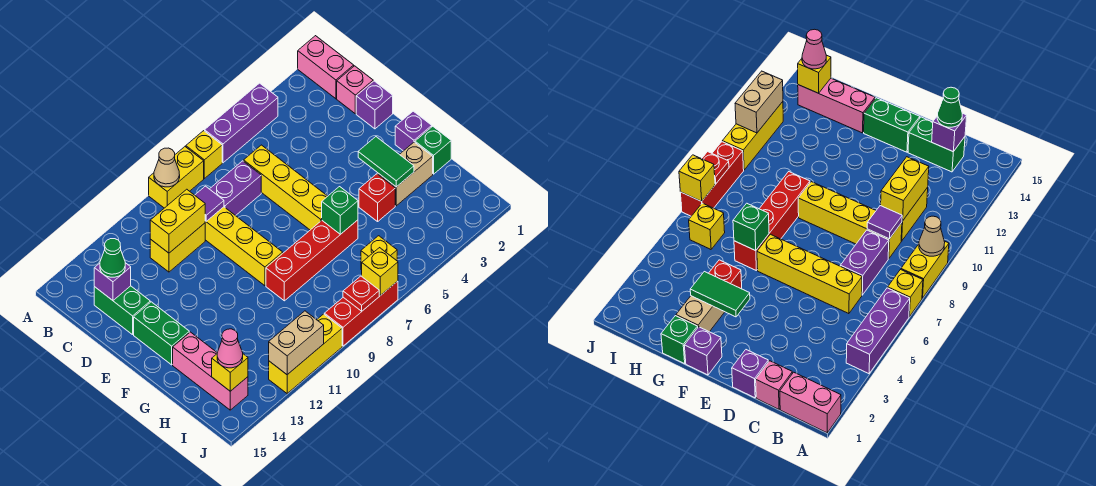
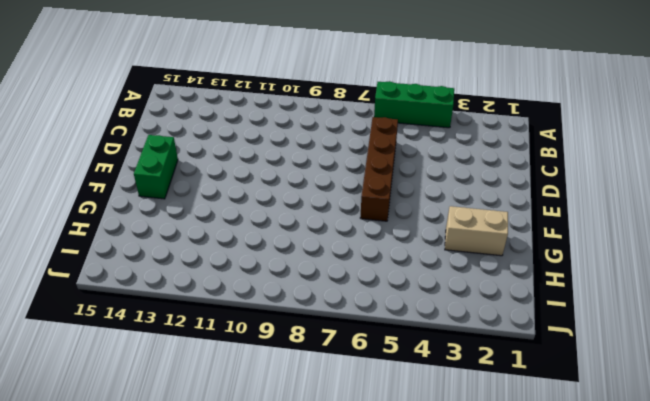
green brick A4:A6 level 1 -> purple brick A4:A6 level 1
brown brick C6:F6 level 1 -> yellow brick C6:F6 level 1
none -> pink brick A1:B1 level 1
none -> yellow brick A7 level 1
none -> yellow brick A8:A9 level 1
none -> pink brick C1 level 1

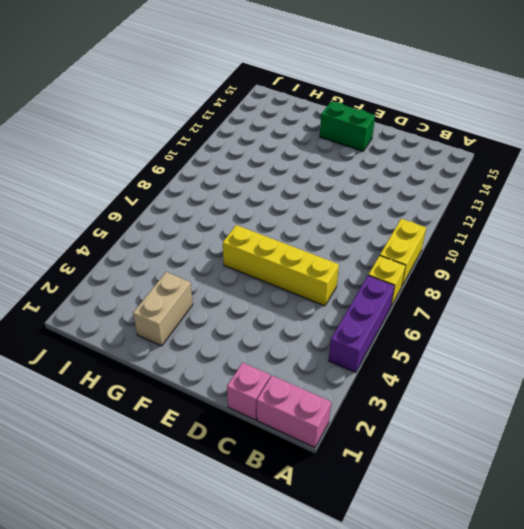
none -> purple brick C7:C8 level 1
none -> yellow brick C9:F9 level 1
none -> yellow brick C10:C11 level 1
none -> green brick C14:D14 level 1

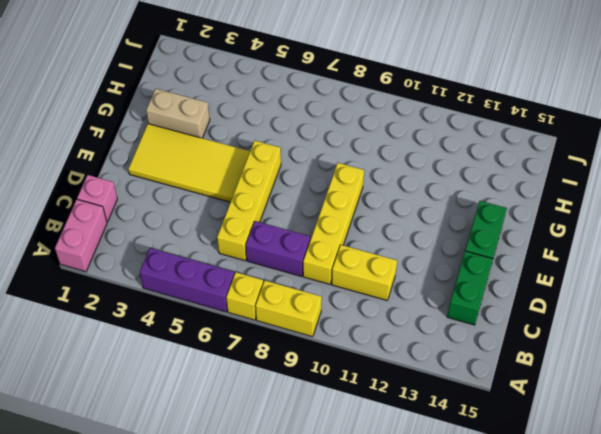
yellow tile E2:F5 level 1 -> none
none -> purple brick D1 level 1
none -> purple brick F1 level 1
none -> green brick G1 level 1
none -> red brick G4 level 1

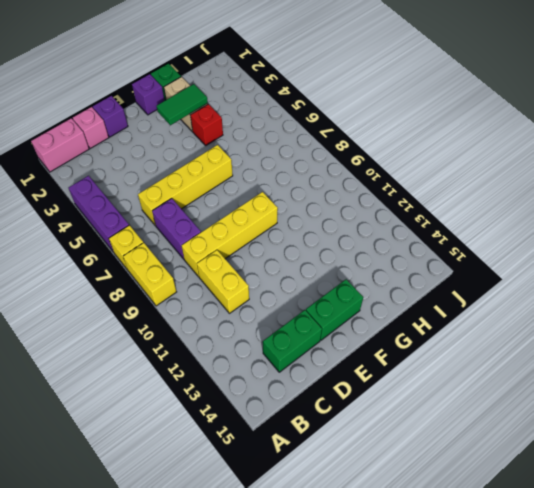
none -> red brick G6:G9 level 1
none -> pink brick G14:I14 level 1
none -> yellow brick I6 level 1
none -> red brick J7:J9 level 1

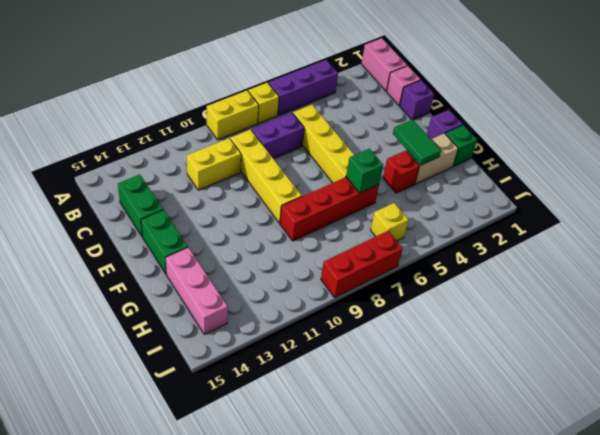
none -> yellow brick J10:J12 level 1
none -> tan cone A9 level 2
none -> purple tile C9 level 2
none -> yellow brick C10:C11 level 2

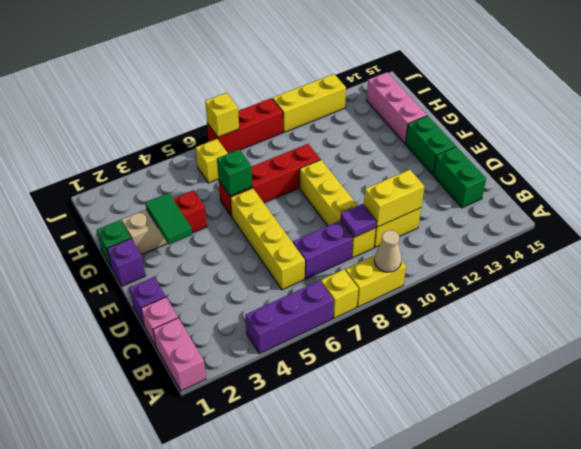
none -> purple brick C14 level 2
none -> yellow brick I14 level 2
none -> red plate J8 level 2
none -> tan brick J11:J12 level 2

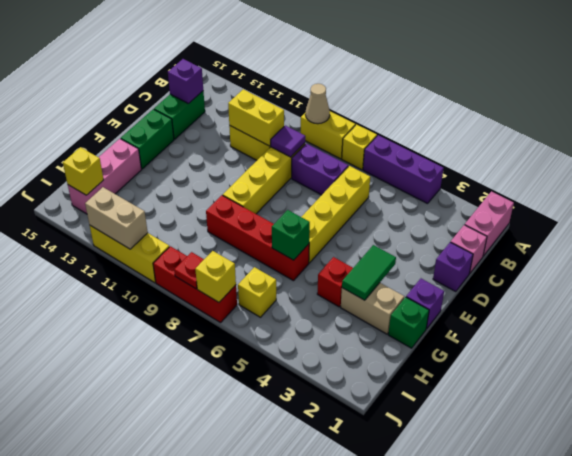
none -> green cone C14 level 3
none -> pink cone I14 level 3

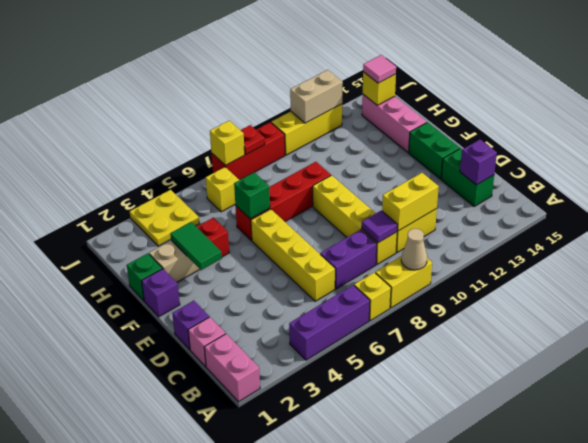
yellow plate I3:J4 level 1 -> none
pink tile I14 level 3 -> pink cone I14 level 3
none -> green cone C14 level 3

